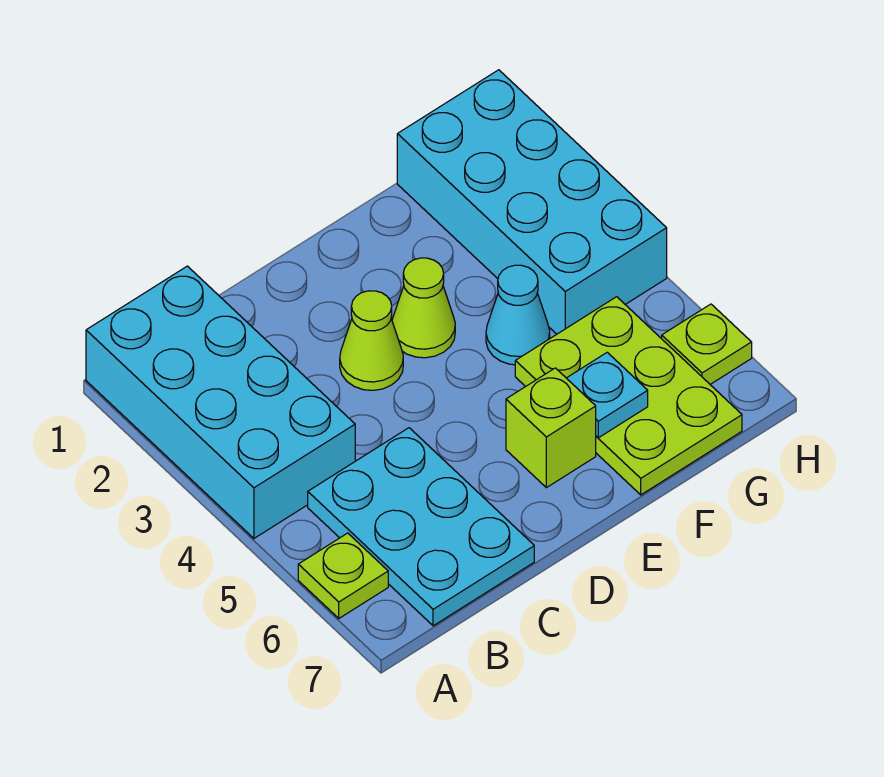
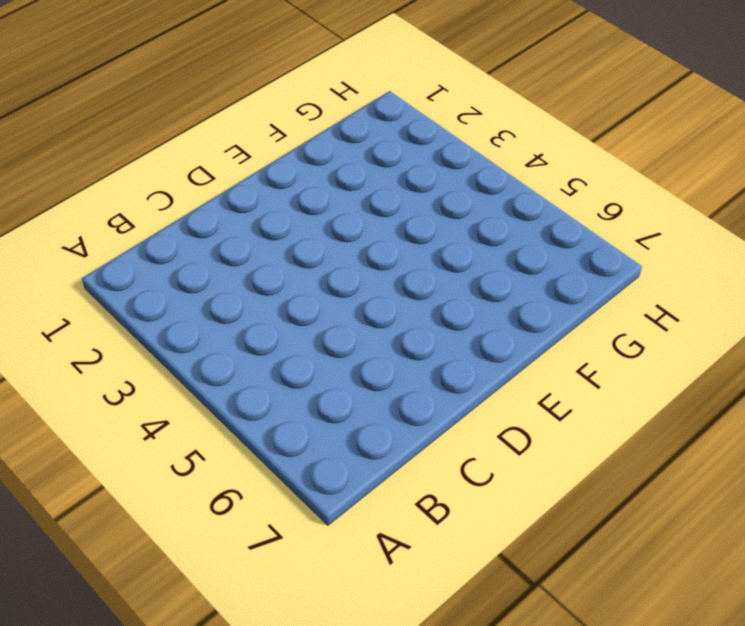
none -> cyan brick A1:B4 level 1
none -> lime plate A6 level 1

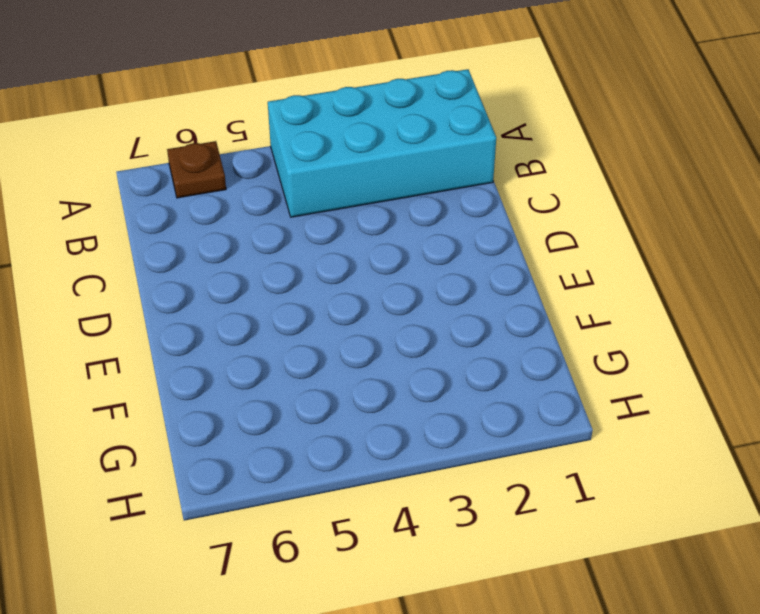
brown plate A6 level 1 -> lime plate A6 level 1
none -> cyan plate B5:C7 level 1
none -> lime cone D3 level 1

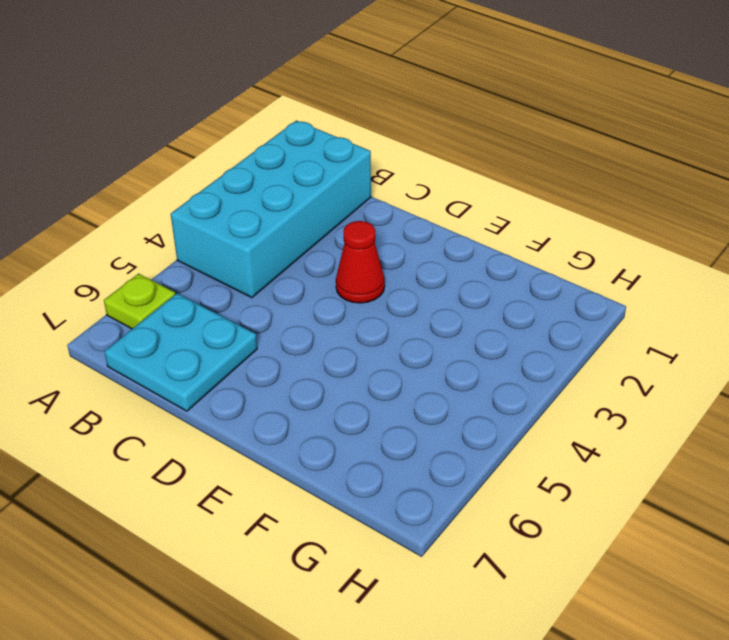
cyan plate B6:C7 level 1 -> cyan plate B5:C7 level 1
red cone D3 level 1 -> lime cone D3 level 1
none -> lime cone E3 level 1
none -> lime brick E6 level 1

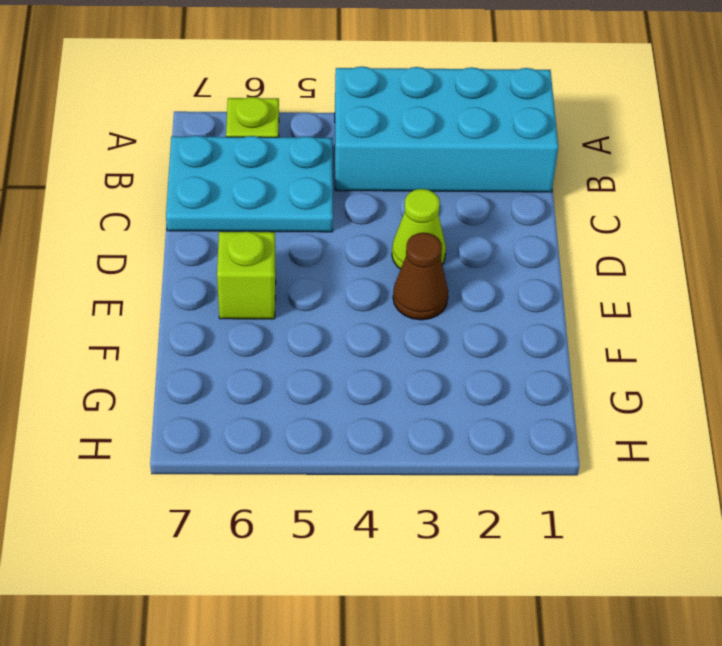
brown cone E3 level 1 -> lime cone E3 level 1
none -> cyan cone F4 level 1
none -> lime plate F5:G7 level 1

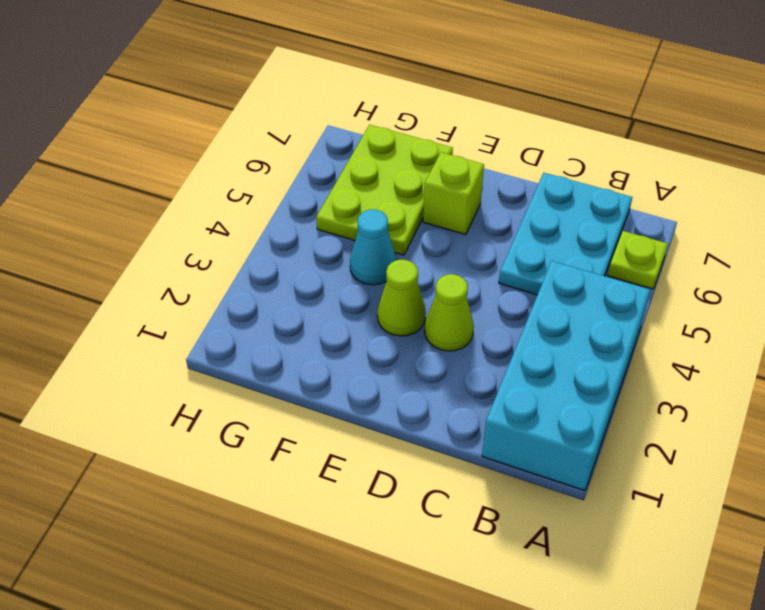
none -> cyan brick G1:H4 level 1
none -> lime plate H6 level 1

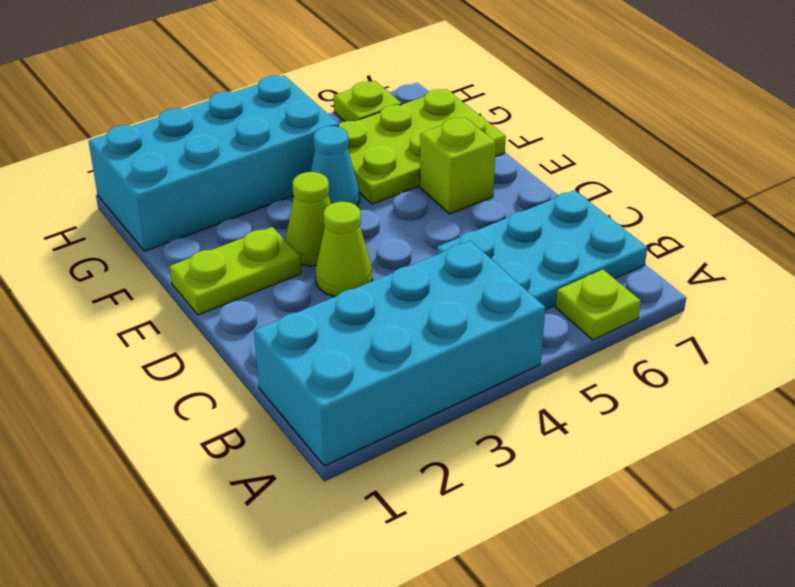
lime plate E1:E2 level 1 -> none
none -> cyan plate F6 level 2

